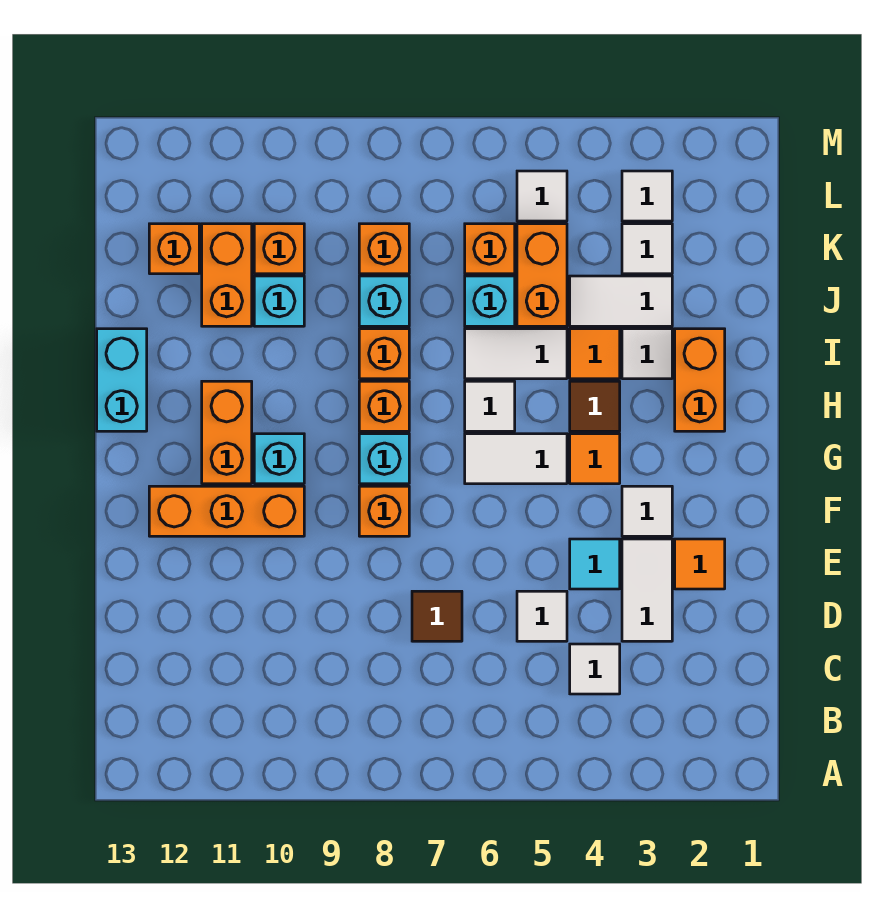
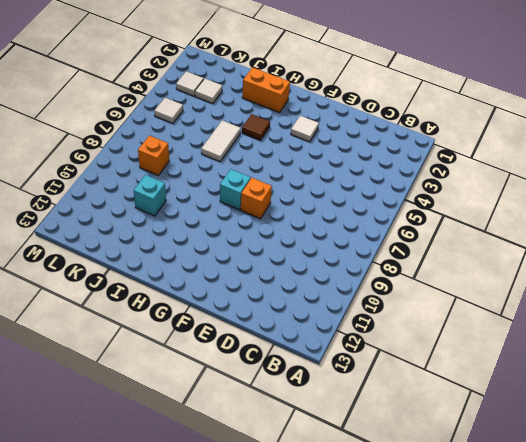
none -> white tile C4 level 1
none -> white tile D3:E3 level 1
none -> white tile D5 level 1
none -> brown tile D7 level 1

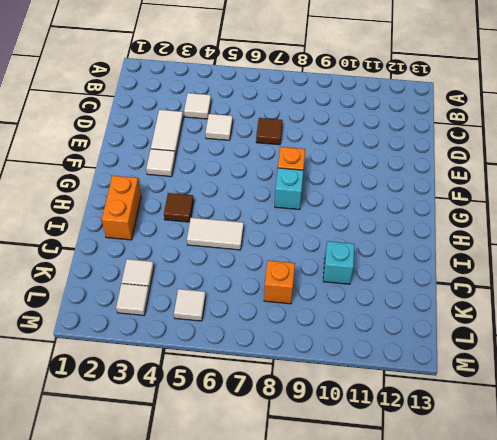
none -> orange tile E2 level 1
none -> cyan tile E4 level 1
none -> orange brick F10:F12 level 1
none -> orange tile G4 level 1

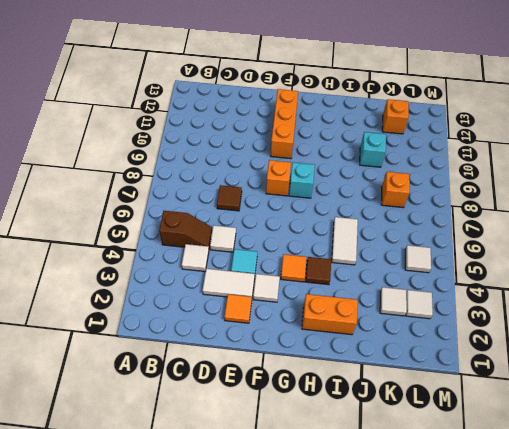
brown slope B5:C5 level 1 top B -> none
none -> white tile G5:G6 level 1
none -> cyan brick G10 level 1
none -> orange brick G11:H11 level 1
none -> white tile H6 level 1

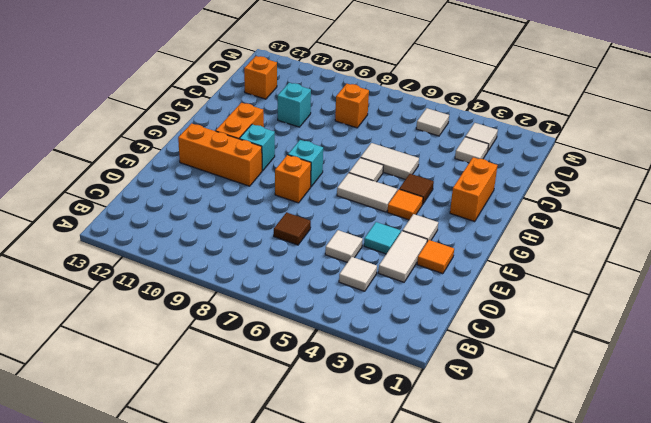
none -> orange brick H8 level 1
none -> cyan brick H13:I13 level 1
none -> white tile I3 level 1
none -> orange tile I4 level 1

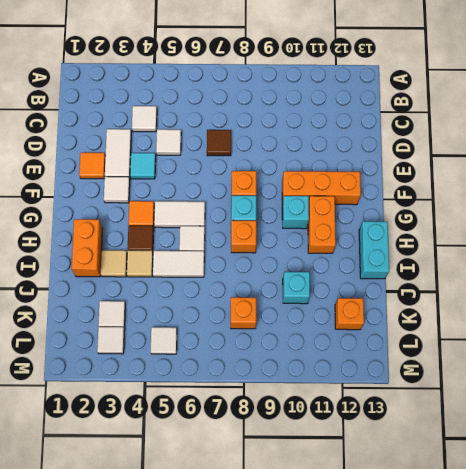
tan tile I3 level 1 -> white tile I3 level 1
tan tile I4 level 1 -> orange tile I4 level 1
none -> orange brick I8 level 1
none -> white tile J3:J4 level 1
none -> orange brick J5:K5 level 1
none -> cyan brick J6 level 1

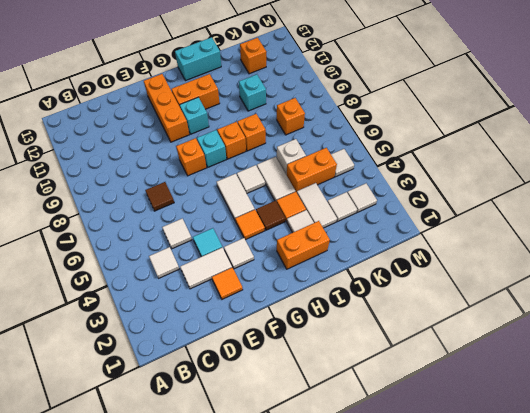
white brick J6 level 1 -> cyan brick J6 level 1
none -> cyan brick J8 level 1
none -> orange brick J11:K11 level 1
none -> orange brick K6 level 1
none -> orange brick K10 level 1

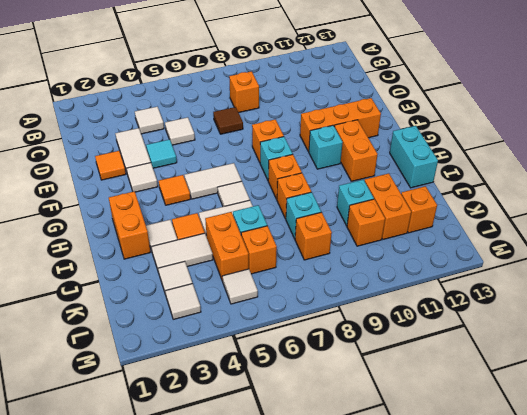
orange brick C8 level 1 -> none
none -> brown tile H4 level 1

